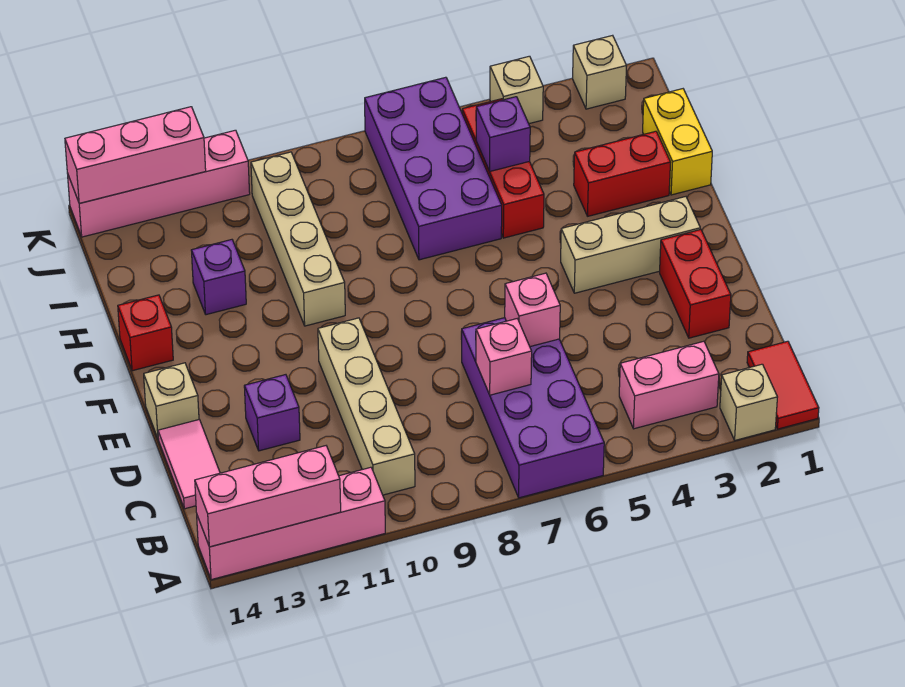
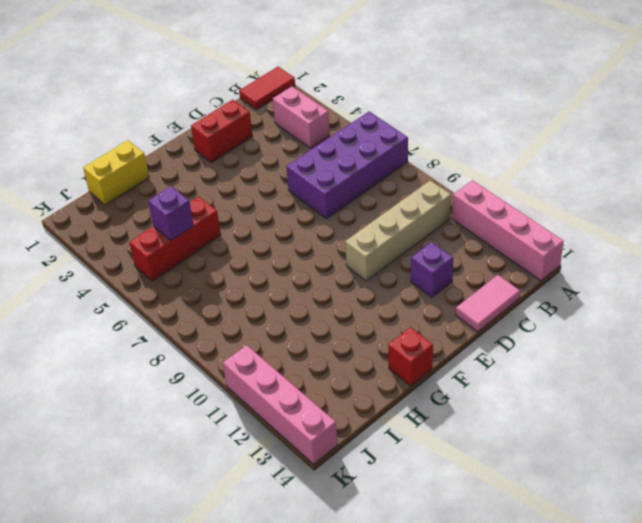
none -> tan brick A2 level 1
none -> tan brick E14 level 1
none -> tan brick F2:F4 level 1

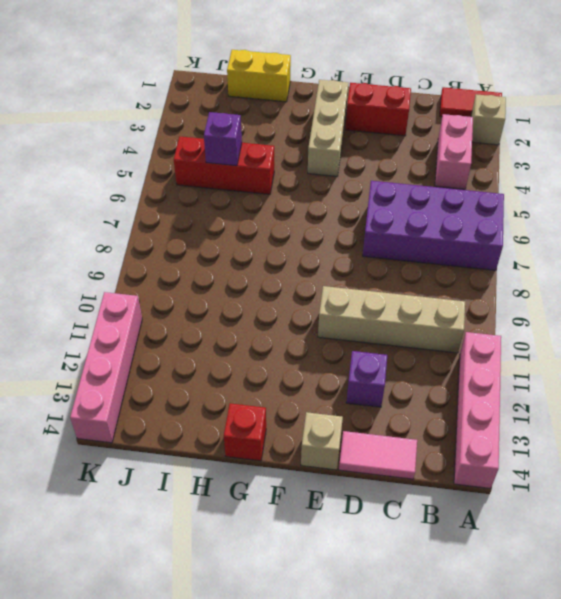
none -> tan brick G10:J10 level 1
none -> red brick H2:H3 level 1
none -> purple brick H6:K7 level 1

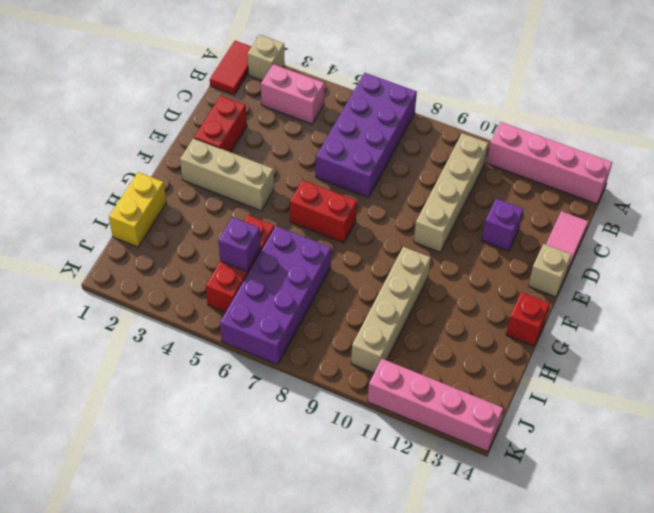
red brick F6:F7 level 1 -> red brick H2:H3 level 1
none -> purple brick H12 level 1
none -> tan brick K2 level 1
none -> tan brick K4 level 1

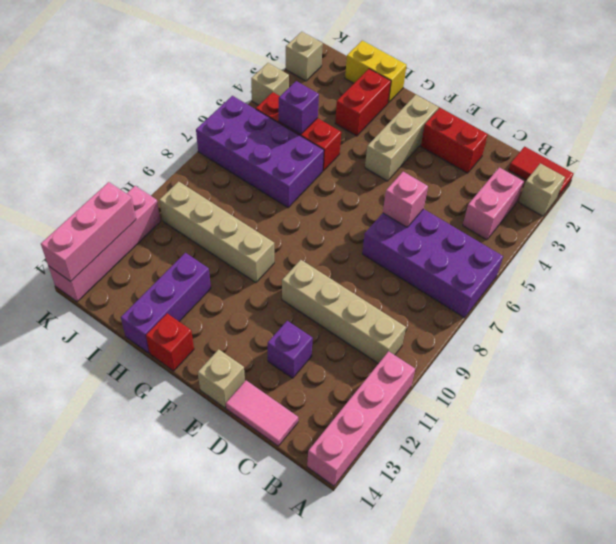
purple brick H12:H14 level 1 -> purple brick H12 level 1
none -> pink brick A12:A14 level 2
none -> pink brick C7 level 2

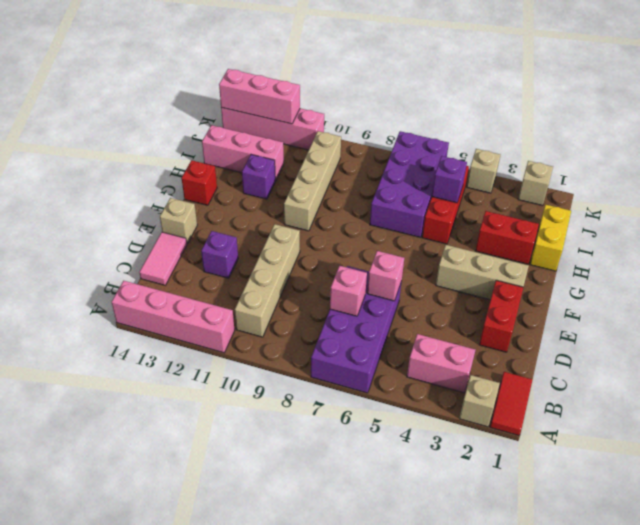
pink brick I12:I14 level 1 -> pink brick A12:A14 level 2

